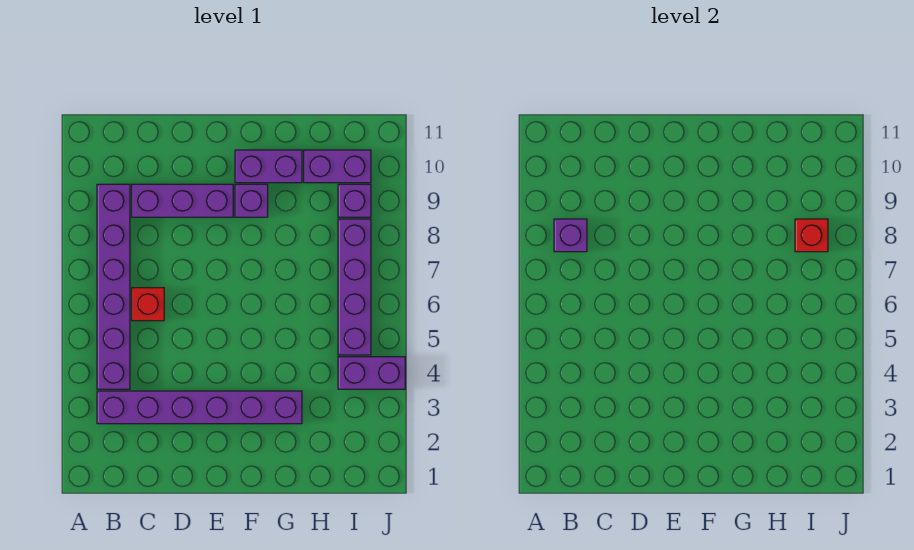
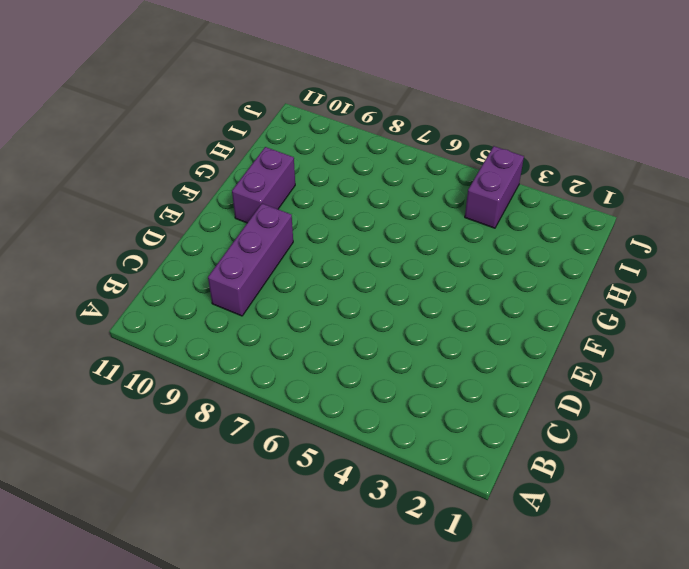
none -> purple brick B3:G3 level 1
none -> purple brick B4:B9 level 1
none -> red brick C6 level 1

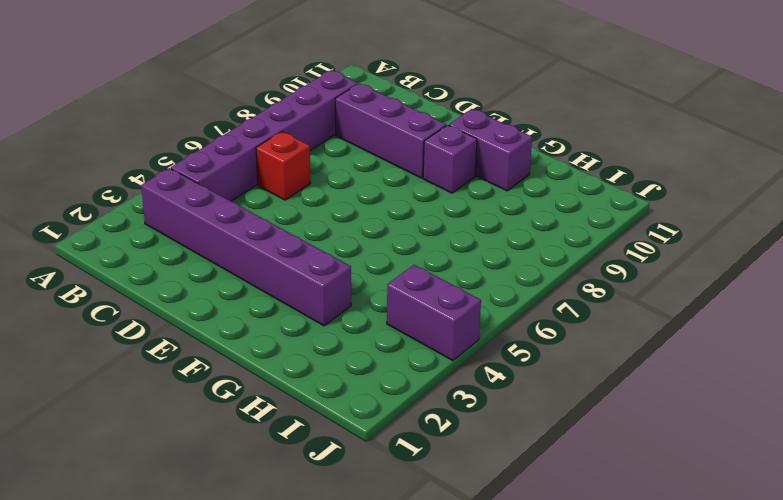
none -> purple brick H10:I10 level 1
none -> purple brick I5:I8 level 1
none -> purple brick I9 level 1

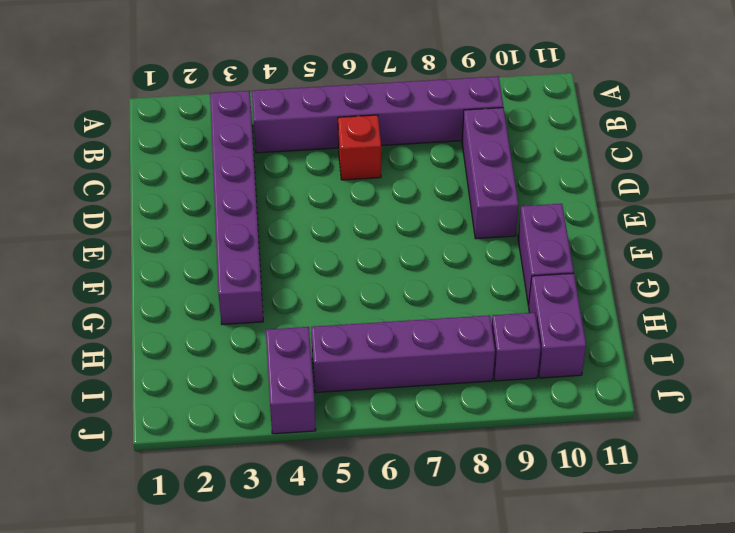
none -> purple brick F9 level 1
none -> purple brick B8 level 2
none -> red brick I8 level 2

